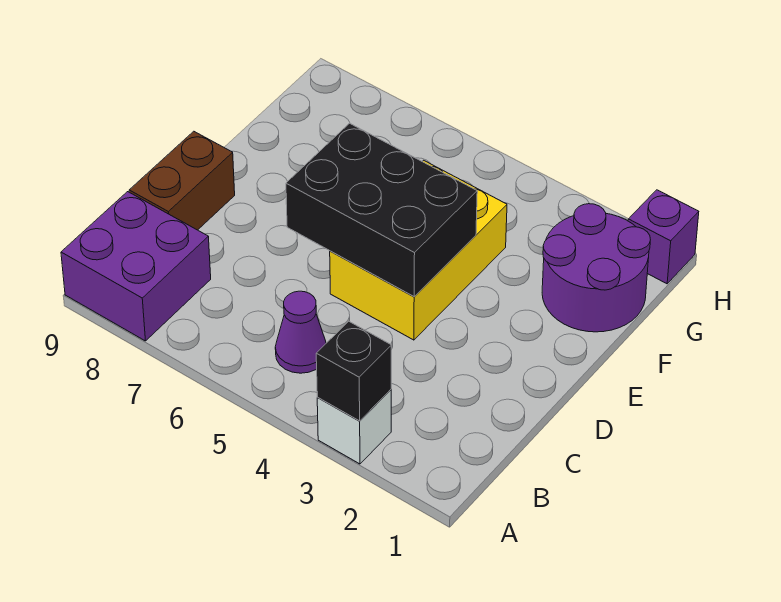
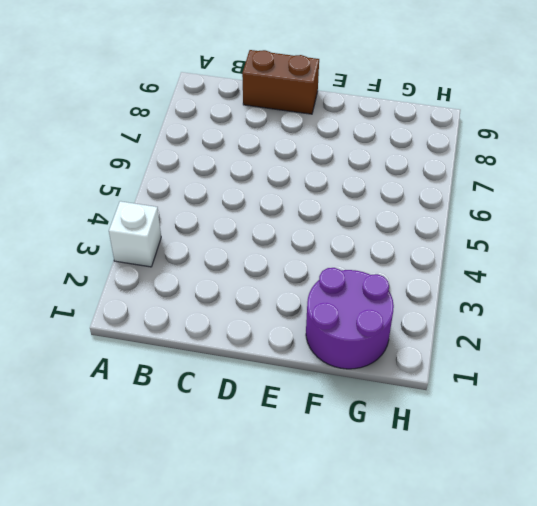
none -> purple brick A8:B9 level 1
none -> purple cone B5 level 1

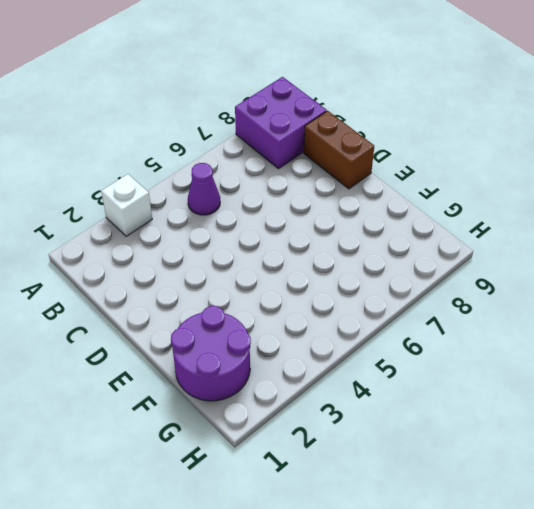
none -> yellow brick D4:F5 level 1
none -> purple brick H1 level 1

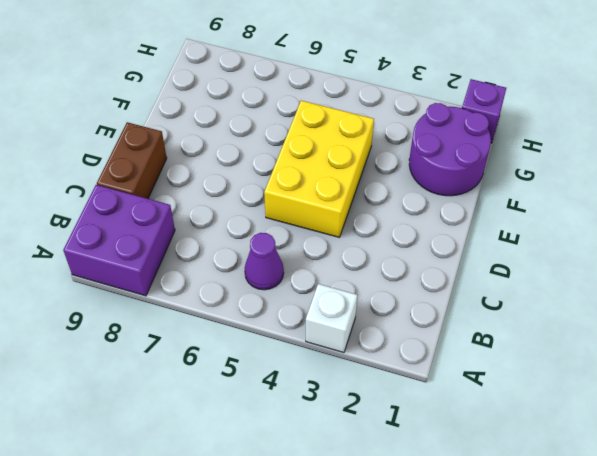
none -> black brick A3 level 2
none -> black brick D4:E6 level 2

